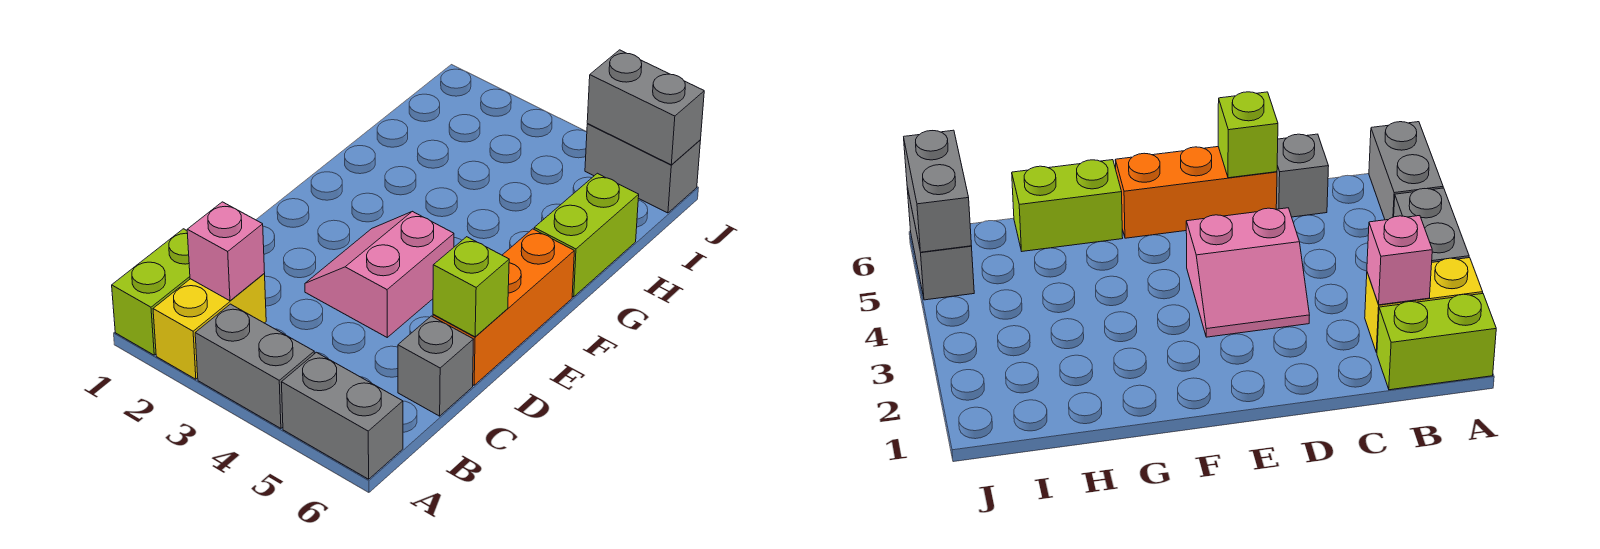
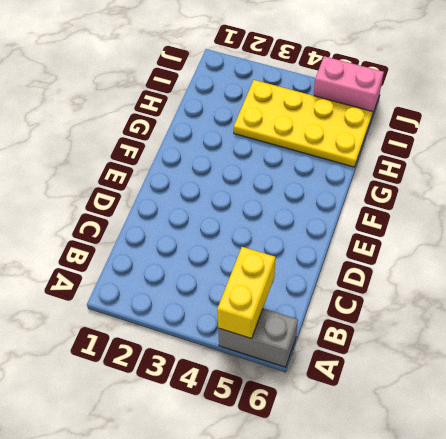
yellow brick A5:B5 level 2 -> yellow brick A2:B2 level 1
yellow plate H3:I6 level 1 -> lime brick G6:H6 level 1
pink brick J5:J6 level 1 -> grey brick J5:J6 level 1
none -> lime brick A1:B1 level 1
none -> grey brick A3:A4 level 1
none -> grey brick C6 level 1

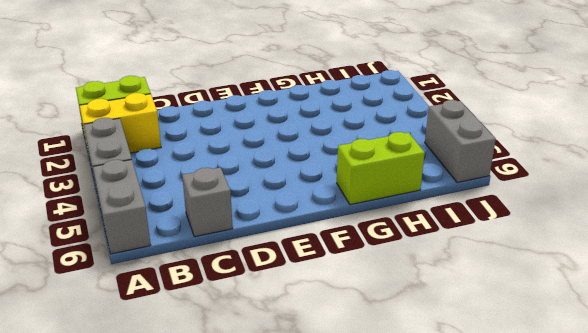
none -> pink slope D3:E4 level 1 top 4
none -> orange brick D6:F6 level 1
none -> pink brick B2 level 2

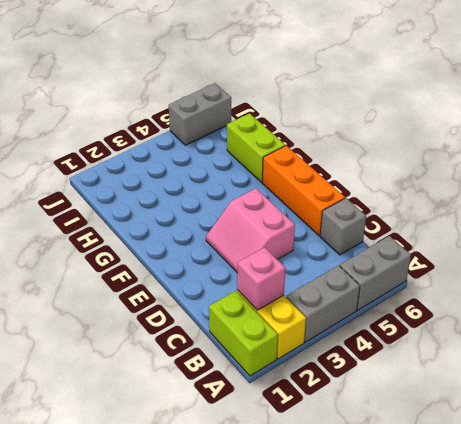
none -> lime brick D6 level 2
none -> grey brick J5:J6 level 2

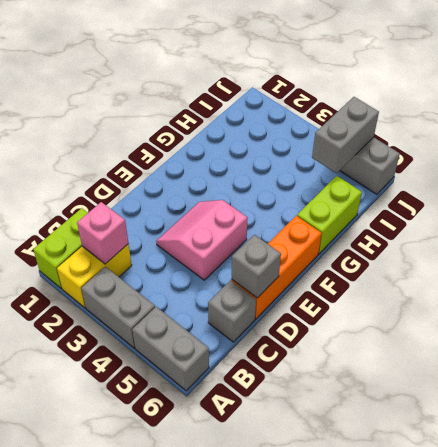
grey brick D6 level 2 -> lime brick D6 level 2
grey brick I5:J5 level 2 -> grey brick J5:J6 level 2

